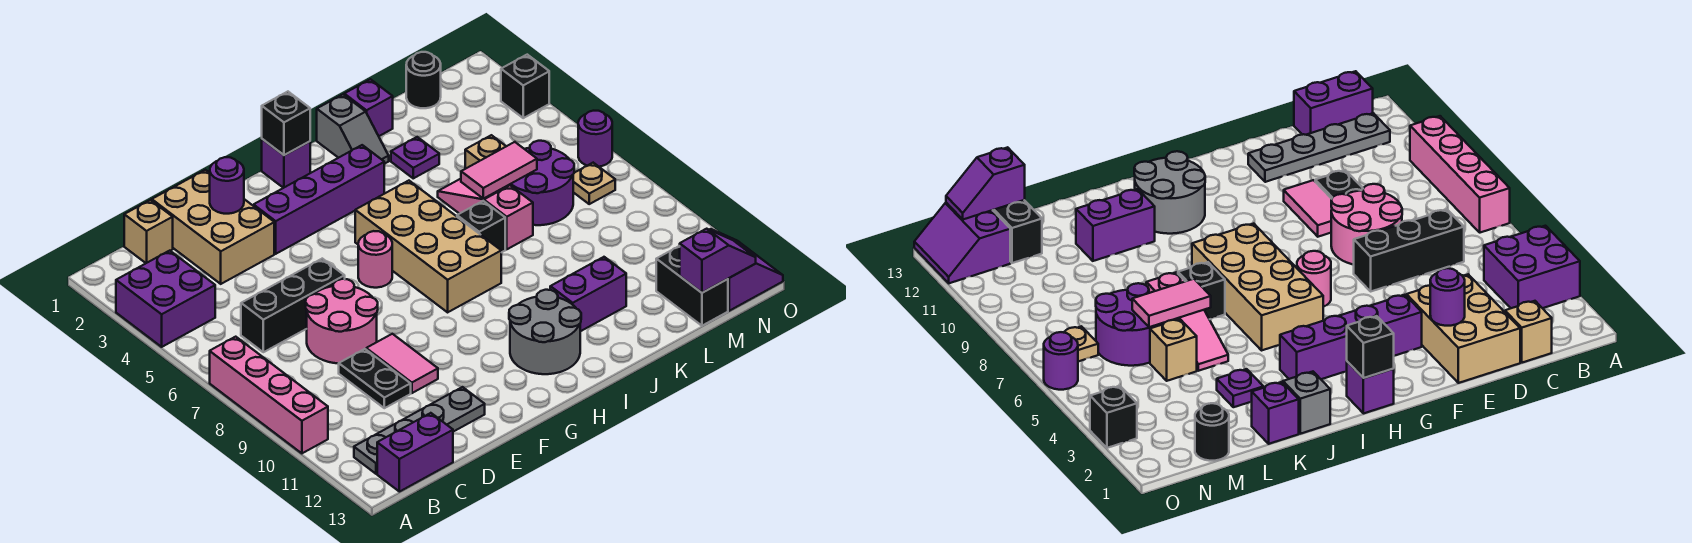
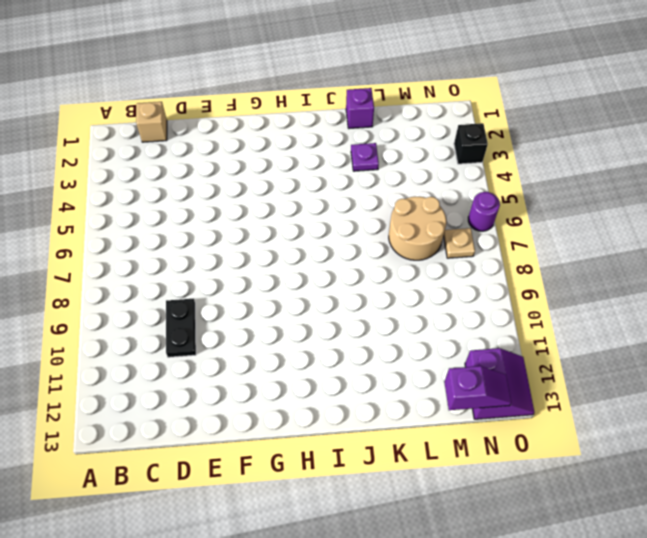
tan round brick L6:M7 level 1 -> purple round brick L6:M7 level 1
none -> purple brick A3:B4 level 1
none -> pink brick A7:A10 level 1
none -> grey plate B12:E12 level 1
none -> purple brick B13:C13 level 1

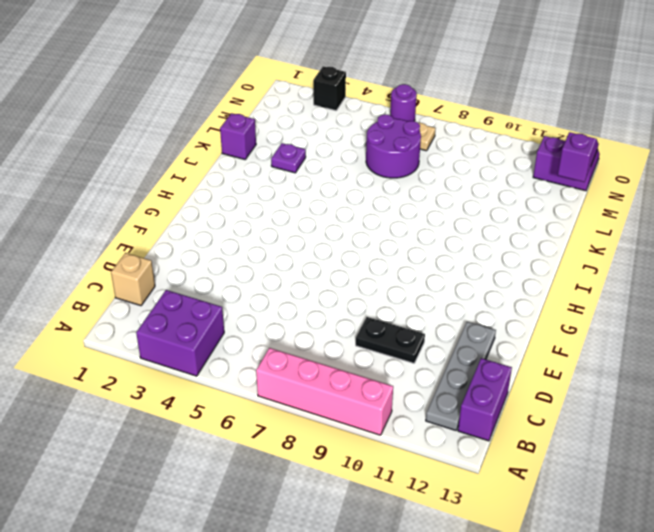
none -> black brick C6:E6 level 1
none -> tan brick D1:E3 level 1
none -> pink round brick D7:E8 level 1
none -> pink tile E9:E10 level 1

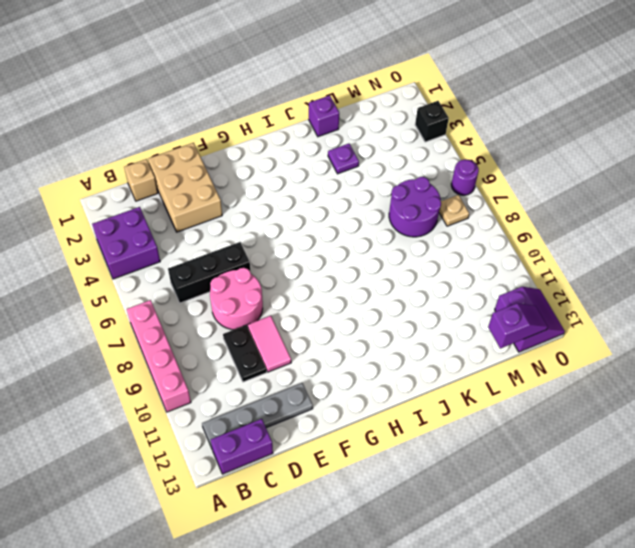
none -> purple brick F3:I3 level 1
none -> pink round brick G6 level 1
none -> purple brick H1 level 1
none -> tan brick H5:I8 level 1

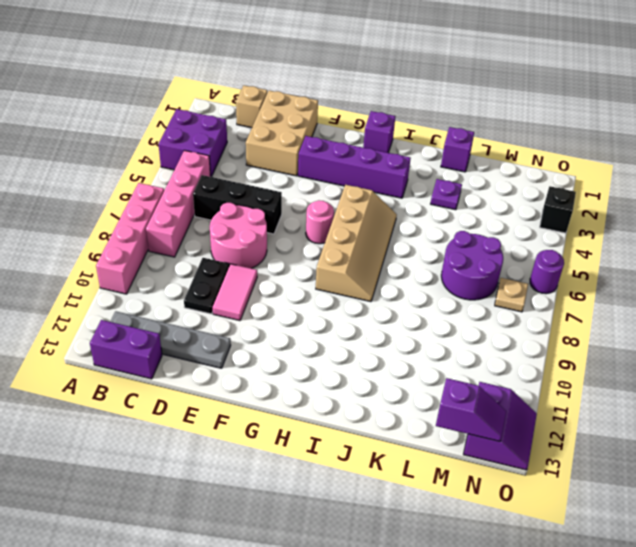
pink brick B5:B8 level 1 -> none
tan slope H5:I8 level 1 top H -> tan brick H5:I8 level 1
none -> grey round brick H11:I12 level 1
none -> grey slope J1:J2 level 1 top 1
none -> black brick J7 level 1
none -> purple brick J11:K11 level 1

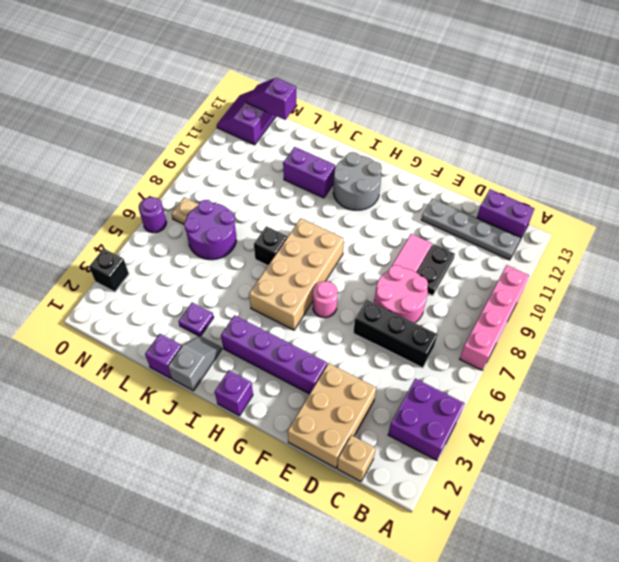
none -> pink slope K5:K7 level 1 top 7
none -> tan brick L5 level 1
none -> black round brick M1 level 1
none -> black brick M12:M13 level 1

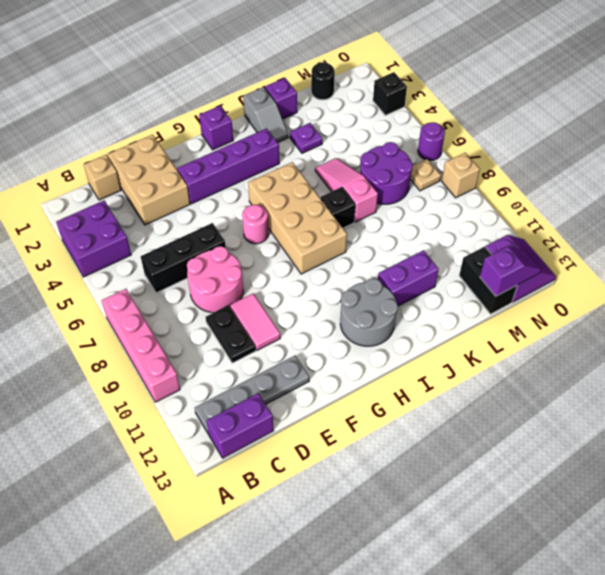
tan brick O8 level 1 -> tan brick L5 level 1
none -> purple round brick E2 level 2
none -> black brick H1 level 2
none -> pink tile K6:L6 level 2

